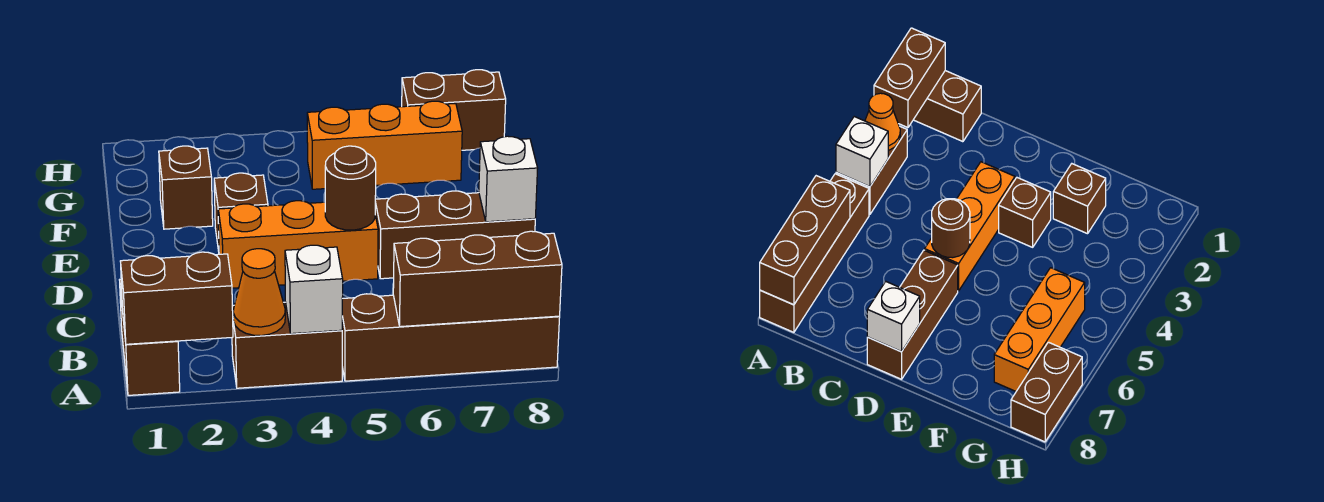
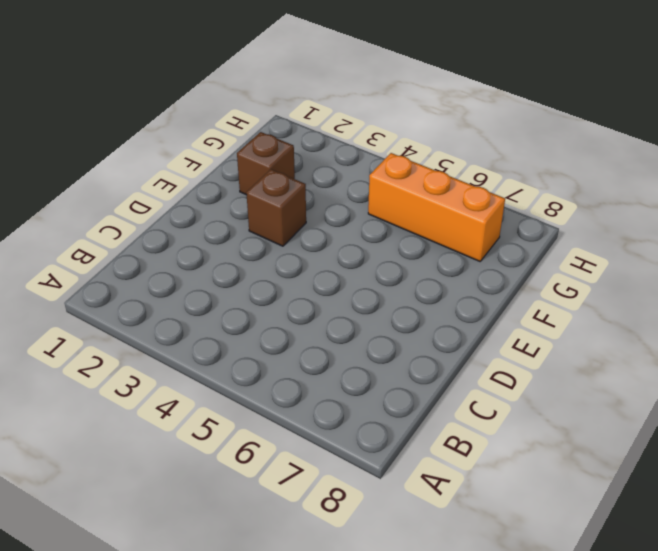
none -> brown brick A1:B1 level 1
none -> brown brick A3:A4 level 1
none -> brown brick A5:A8 level 1

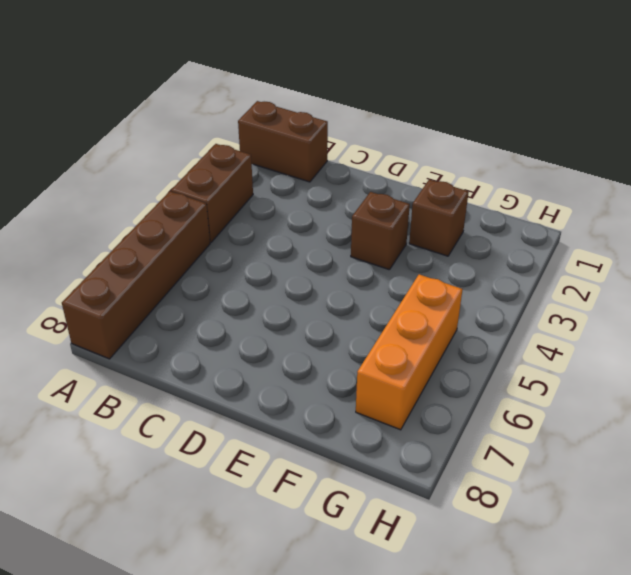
none -> orange brick D3:D5 level 1
none -> brown brick D6:D8 level 1
none -> brown brick H7:H8 level 1

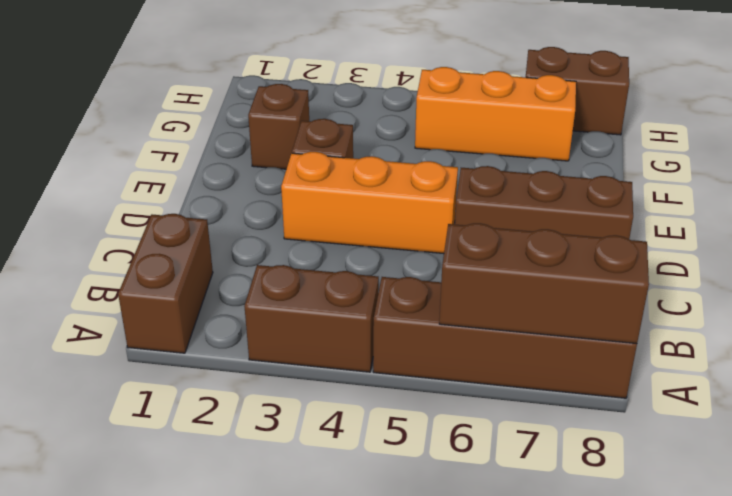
none -> brown brick A1:A2 level 2
none -> orange cone A3 level 2
none -> white brick A4 level 2

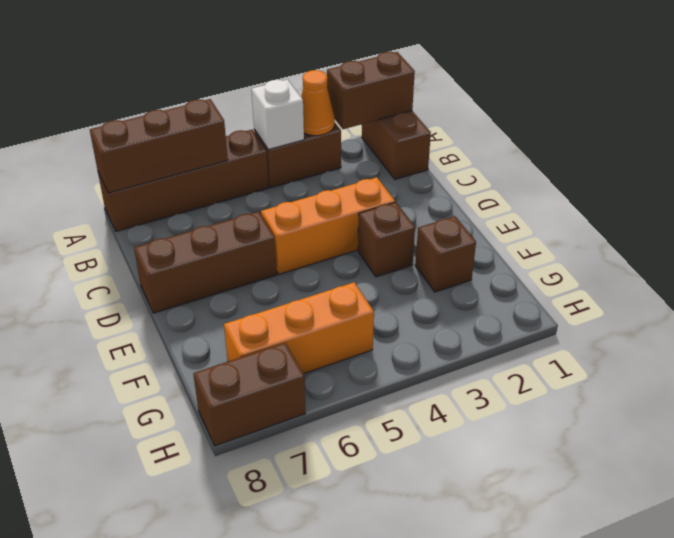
none -> brown round brick D5 level 2
none -> white brick D8 level 2

